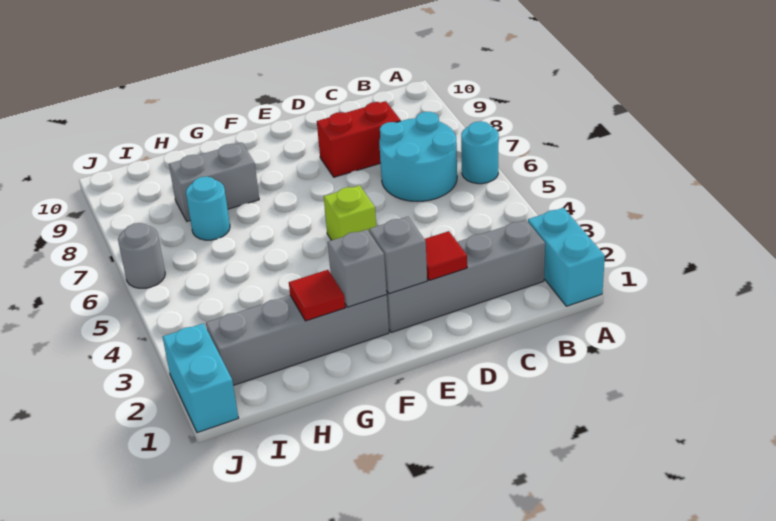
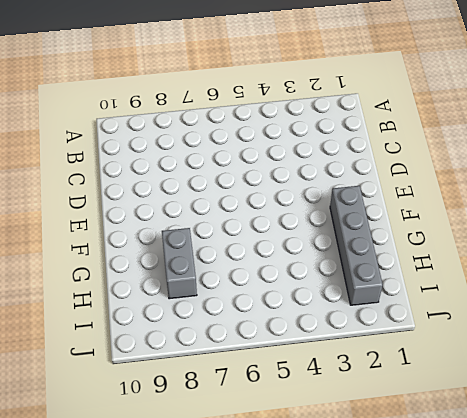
none -> cyan brick A1:A2 level 1
none -> cyan round brick A6 level 1
none -> grey brick B2:E2 level 1

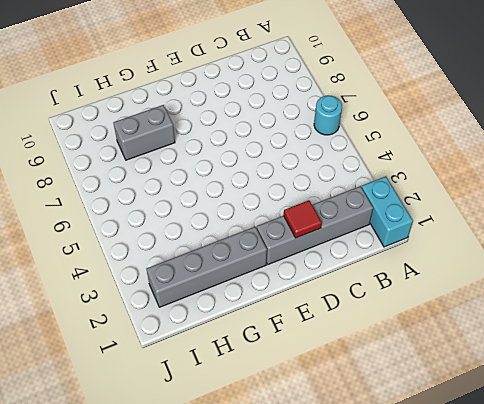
none -> cyan round brick B6:C7 level 1
none -> red brick C8:D8 level 1
none -> lime brick E5 level 1

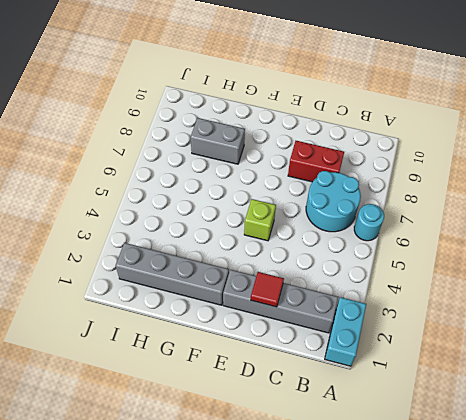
none -> cyan round brick H7 level 1
none -> cyan brick J1:J2 level 1
none -> grey round brick J6 level 1

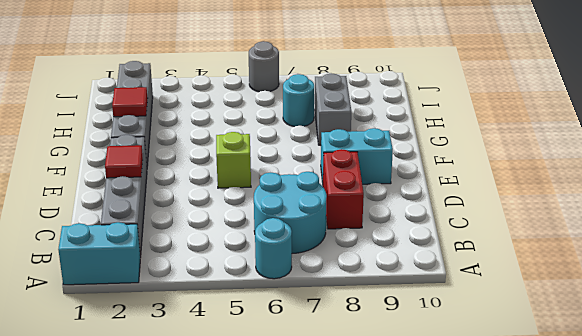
cyan brick E8:E9 level 1 -> cyan brick J1:J2 level 1
none -> grey brick E2 level 2
none -> grey brick F2 level 2

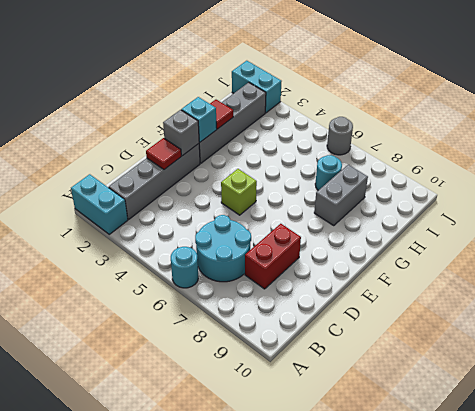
cyan brick F2 level 2 -> grey brick F2 level 2

